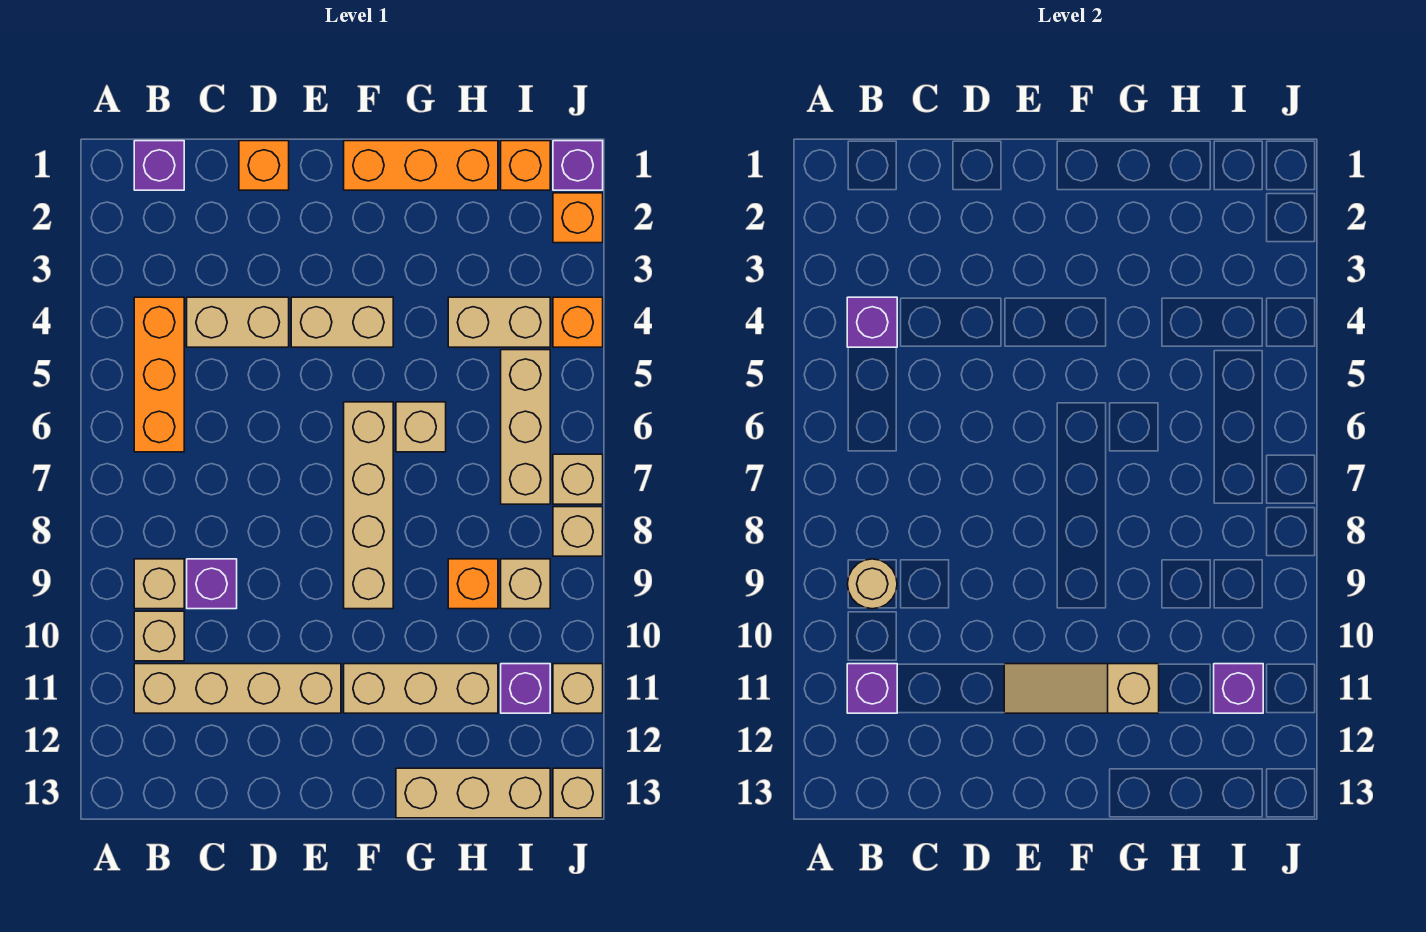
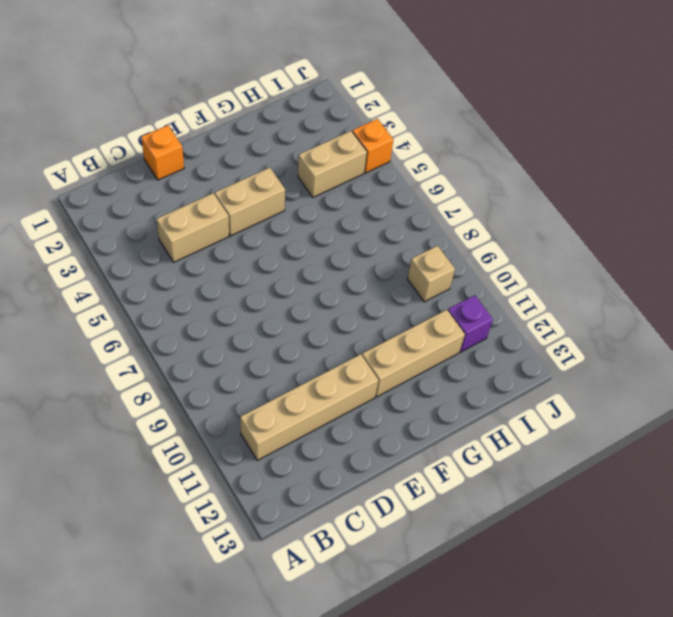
none -> purple brick B1 level 1
none -> orange brick B4:B6 level 1
none -> tan brick B9 level 1
none -> tan brick B10 level 1

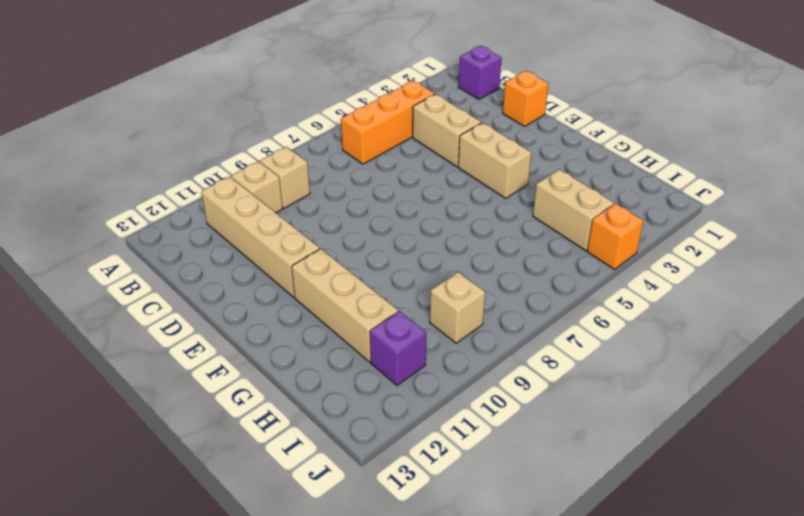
none -> purple brick C9 level 1
none -> orange brick F1:H1 level 1
none -> tan brick F6:F9 level 1
none -> tan brick G6 level 1

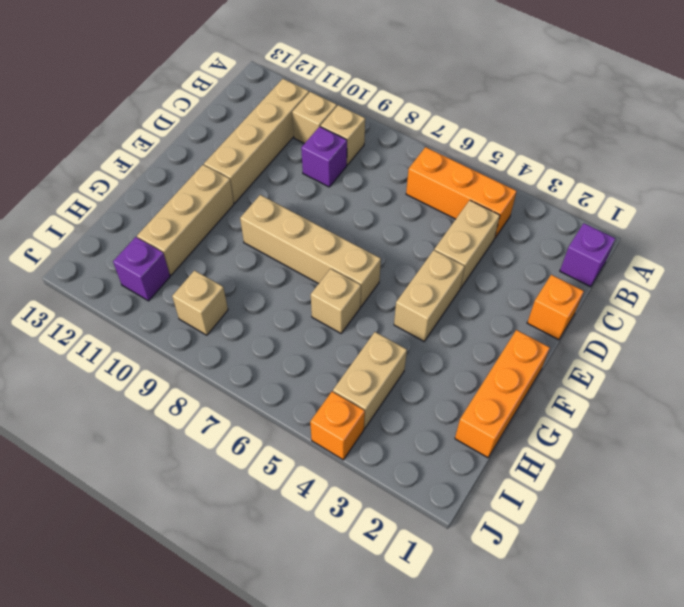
none -> tan brick G13:I13 level 1
none -> orange brick H9 level 1
none -> orange brick I1 level 1
none -> tan brick I5:I7 level 1

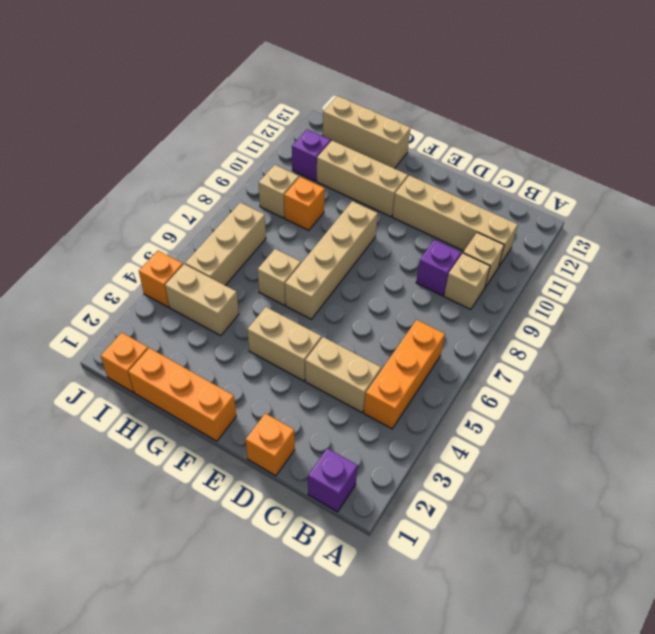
none -> purple brick J1 level 1
none -> orange brick J2 level 1
none -> tan brick J7 level 1
none -> tan brick J8 level 1

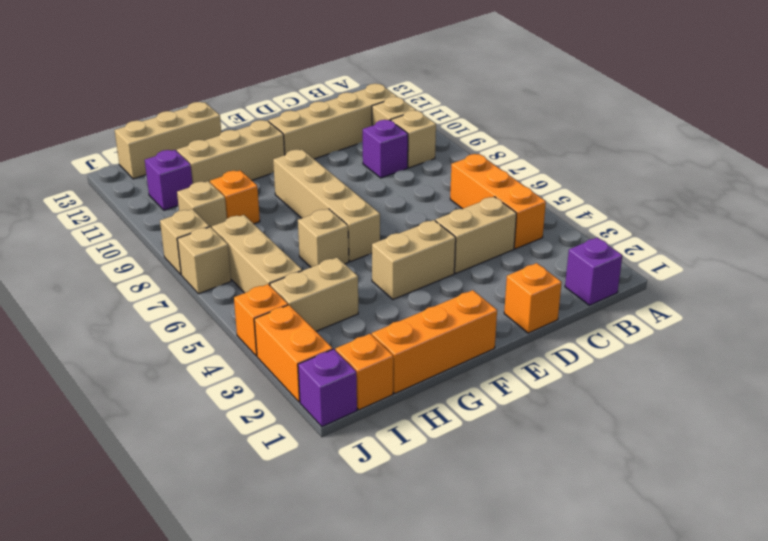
orange brick J2:J3 level 1 -> orange brick J2 level 1
none -> tan brick J11 level 1
none -> tan brick J13 level 1
none -> purple brick B4 level 2
none -> tan round brick B9 level 2

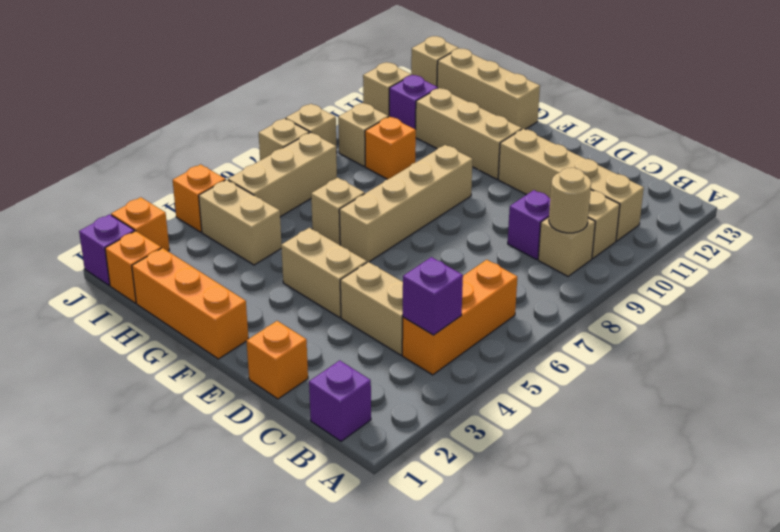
none -> purple brick B11 level 2
none -> tan slope E11:G11 level 2 top G
none -> purple brick I11 level 2

